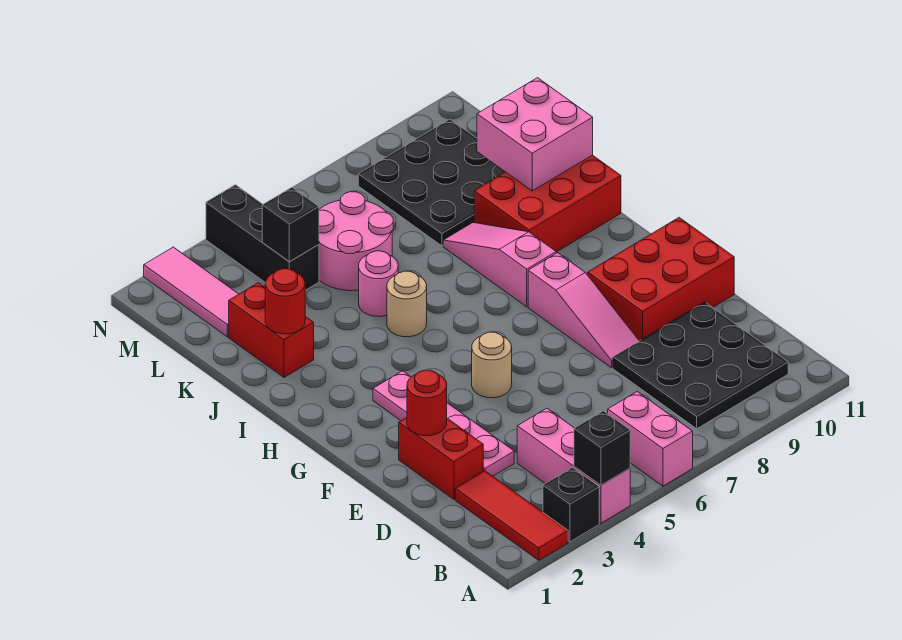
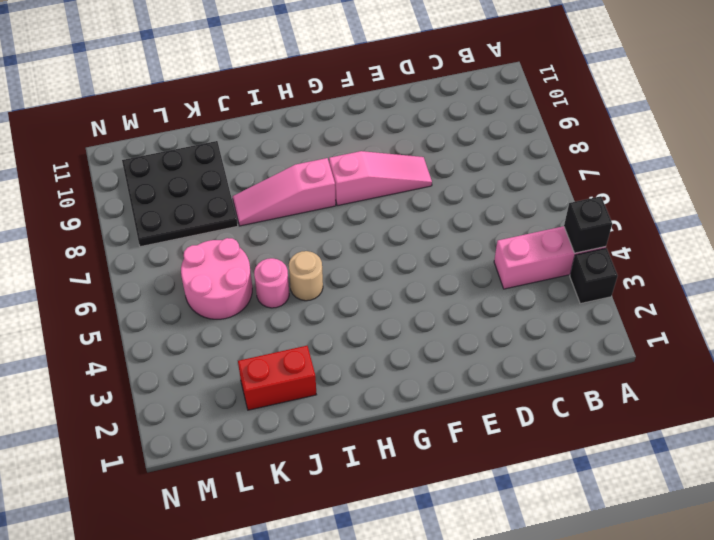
none -> red tile A2:C2 level 1
none -> pink brick A6:B6 level 1
none -> black plate B8:D10 level 1

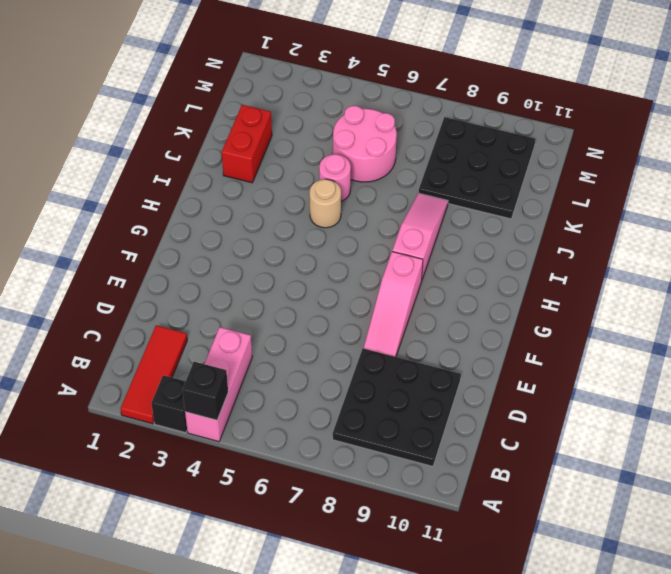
none -> pink brick A6:B6 level 1
none -> red brick D2:E2 level 1
none -> pink plate D3:G3 level 1

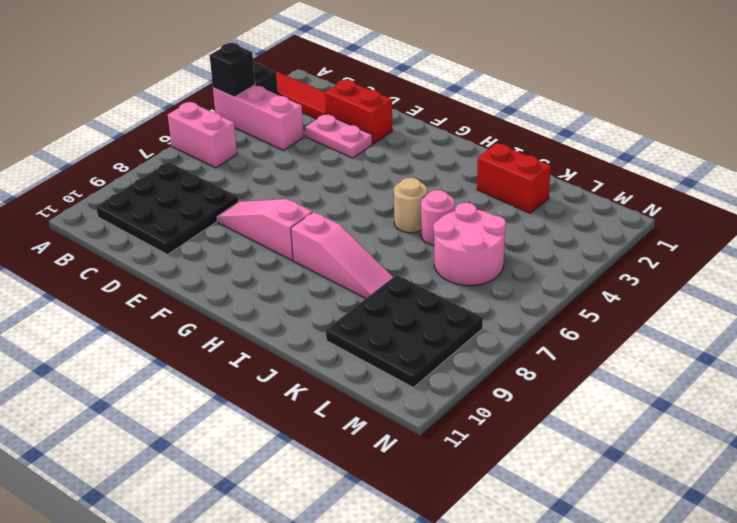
pink plate D3:E3 level 1 -> pink plate D3:G3 level 1
none -> red brick E9:F11 level 1
none -> tan round brick F5 level 1
none -> red brick I9:J11 level 1

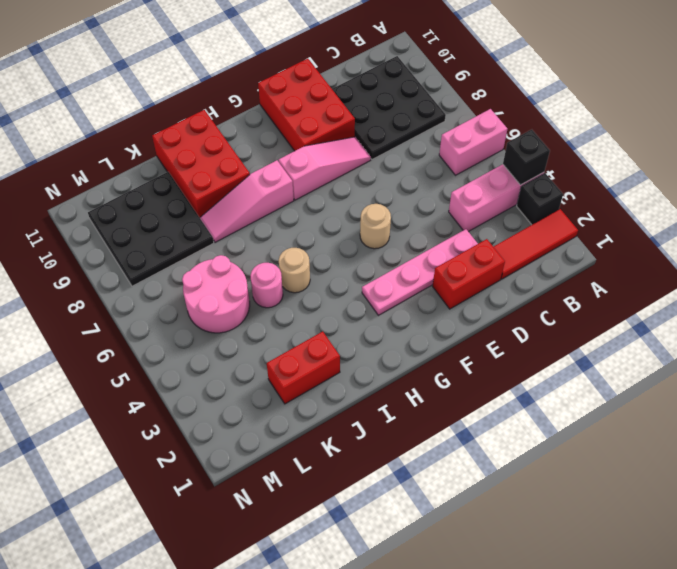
none -> pink tile L2:N2 level 1
none -> black brick L4:N4 level 1
none -> red round brick E2 level 2

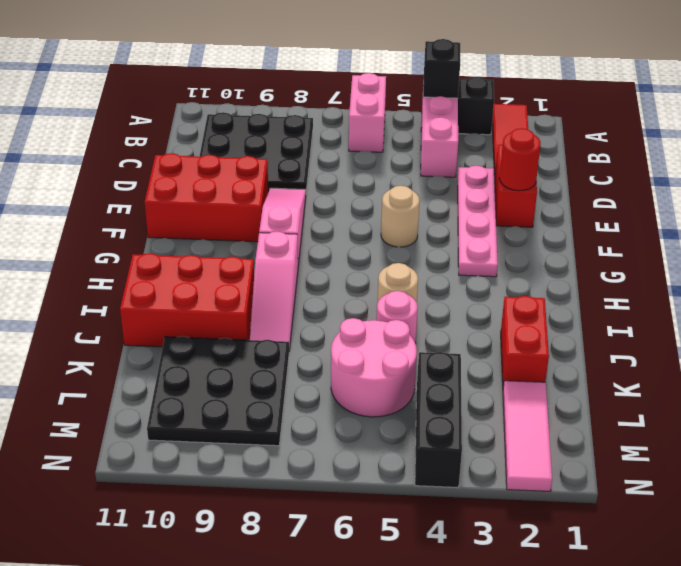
none -> red round brick J2 level 2
none -> pink brick J10:K11 level 2
none -> black brick L4 level 2

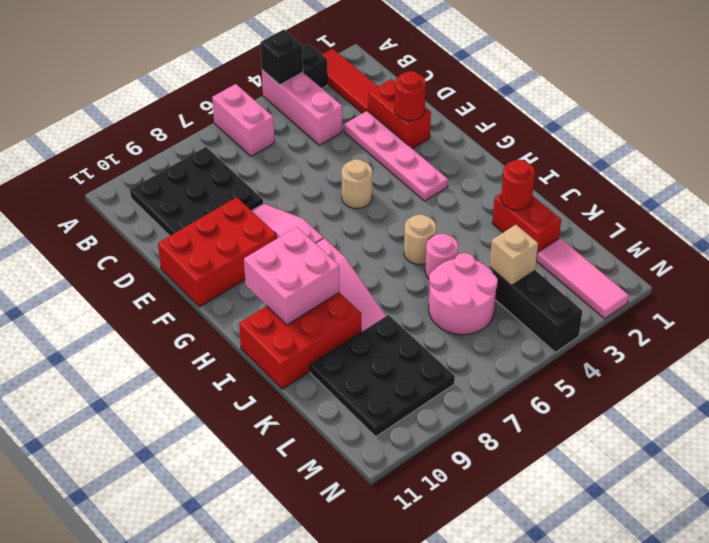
pink brick H9:I10 level 2 -> pink brick J10:K11 level 2
tan brick L4 level 2 -> black brick L4 level 2

